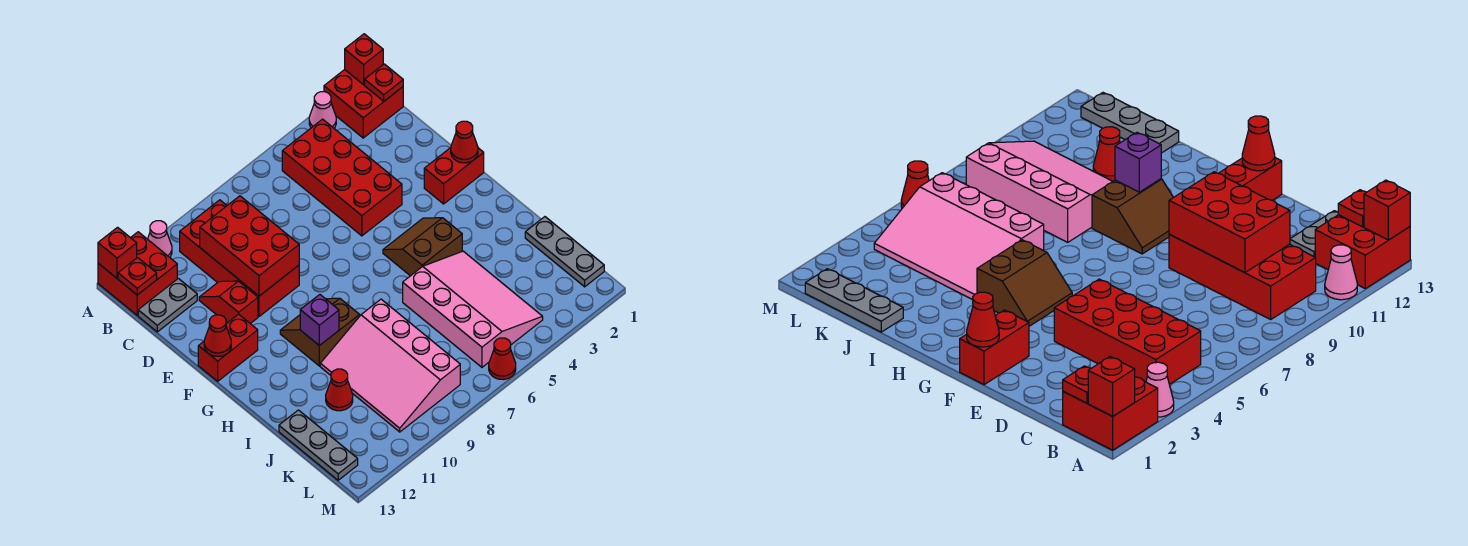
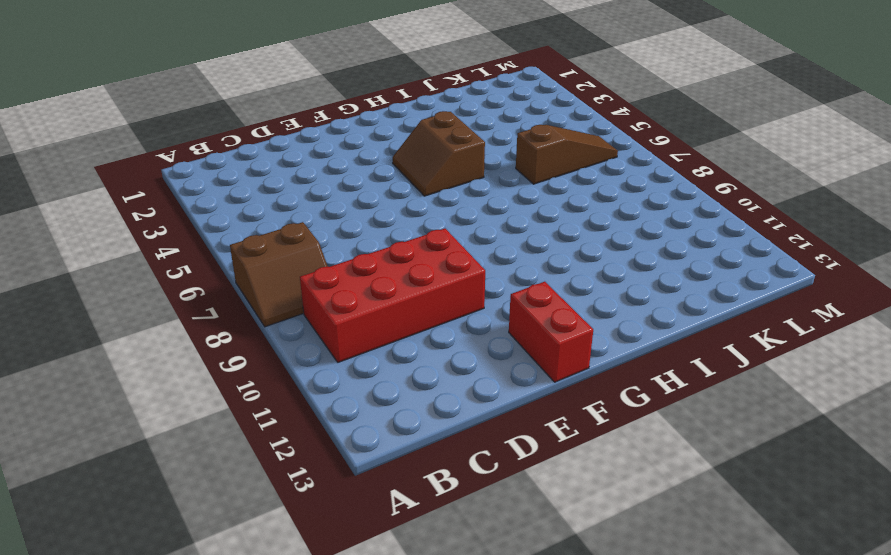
brown slope A7:B8 level 1 top 7 -> brown slope G9:H10 level 1 top H
brown slope J6:L6 level 1 top J -> pink slope I4:L6 level 1 top 6
none -> red brick A1:B2 level 1
none -> pink cone A3 level 1
none -> pink cone A11 level 1

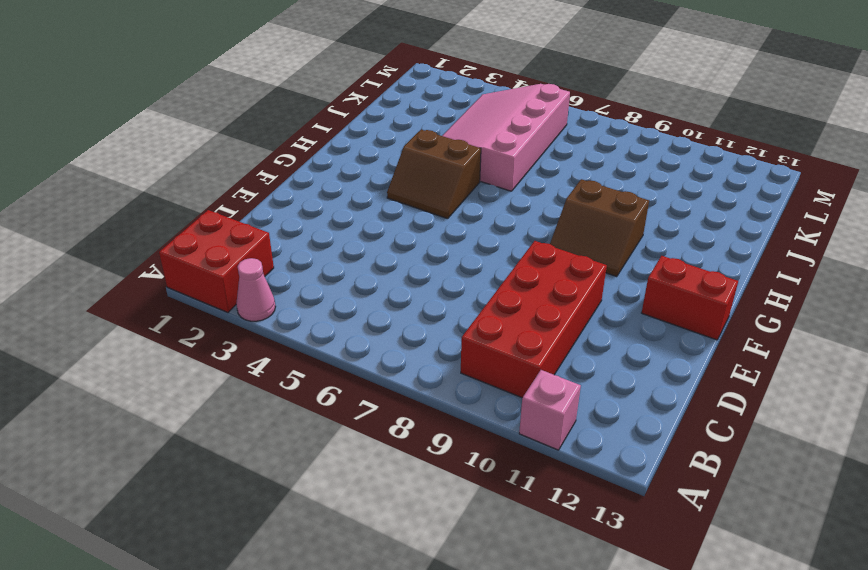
pink brick A11 level 1 -> pink cone A11 level 1
none -> red brick A12:B13 level 1
none -> red brick B4:E5 level 1
none -> grey plate C12:C13 level 1

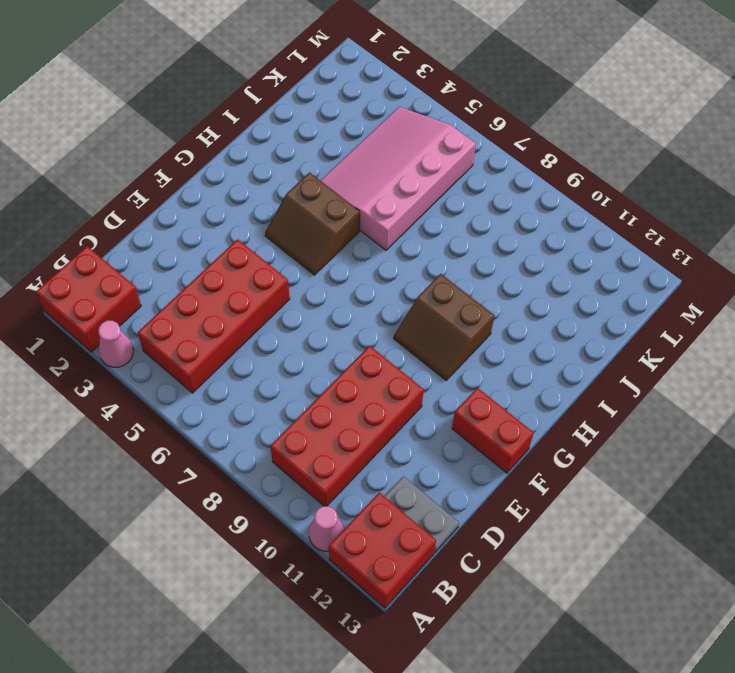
none -> red slope D11:E11 level 1 top E
none -> red brick F1:F2 level 1
none -> pink slope I8:L10 level 1 top 8

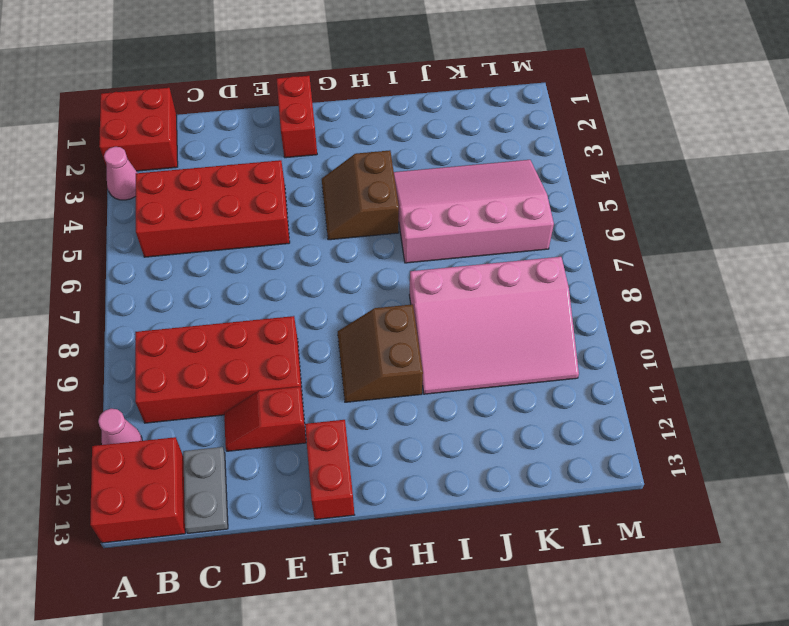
none -> grey plate J1:L1 level 1
none -> red cone J11 level 1
none -> grey plate J13:L13 level 1

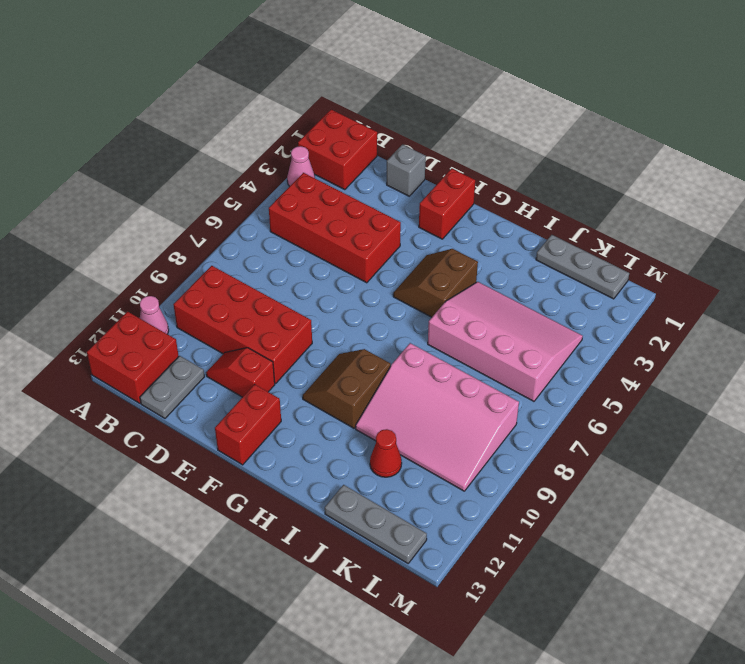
grey brick D1 level 1 -> none
none -> red cone M6 level 1
none -> red brick A1 level 2
none -> red brick A13 level 2

